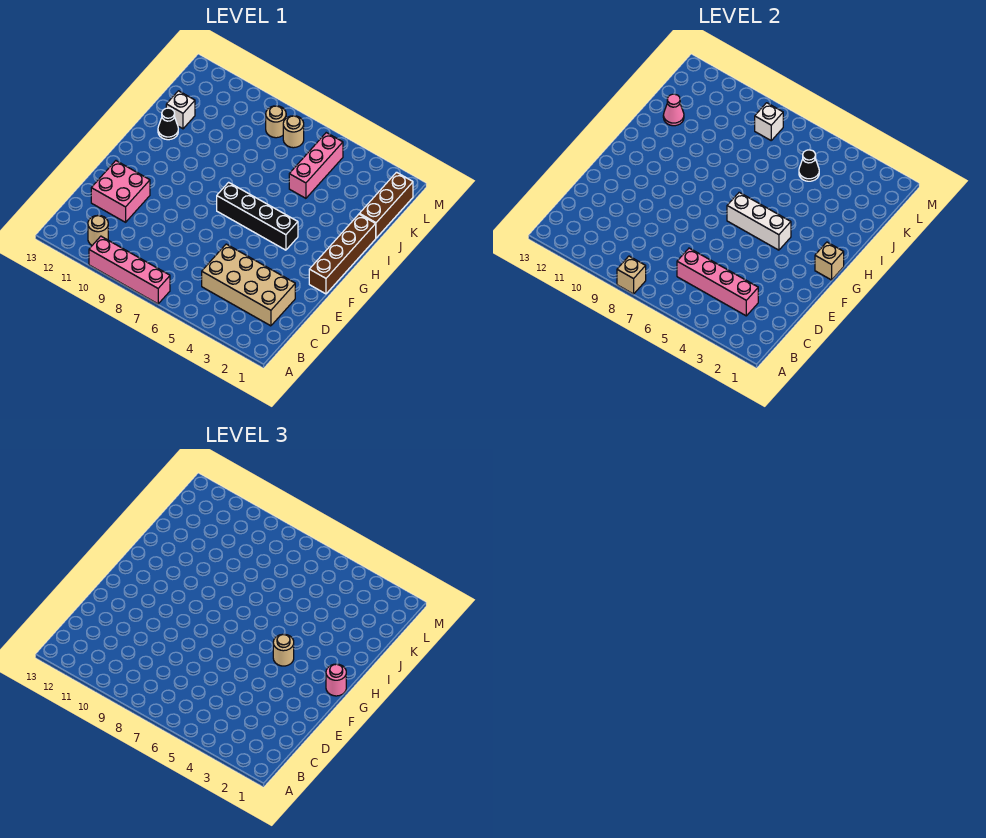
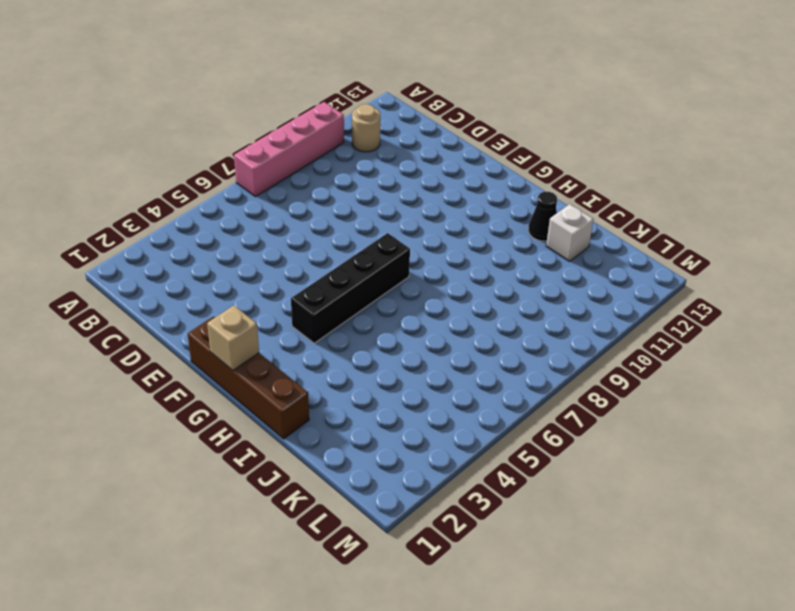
none -> tan brick C2:D5 level 1
none -> pink brick D11:E12 level 1
none -> brown brick J1:L1 level 1

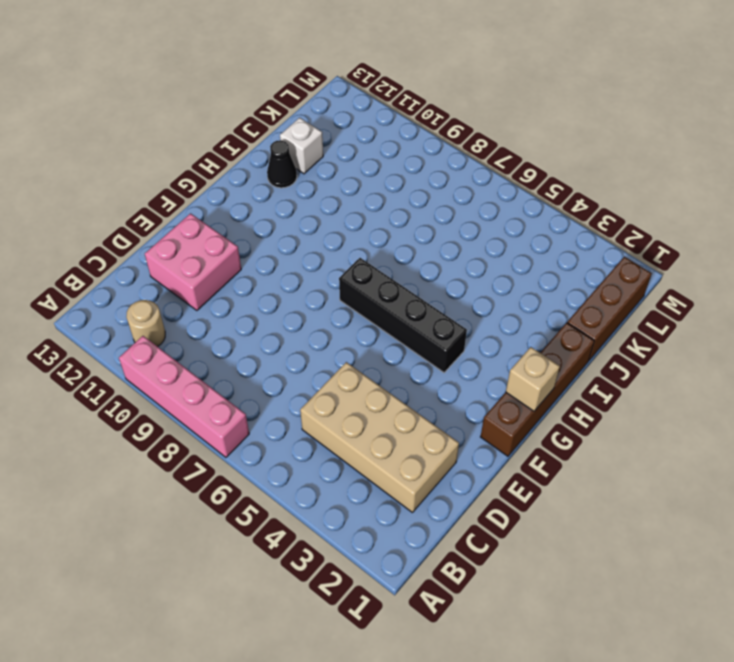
none -> pink brick J5:L5 level 1
none -> tan round brick L7 level 1
none -> tan round brick L8 level 1

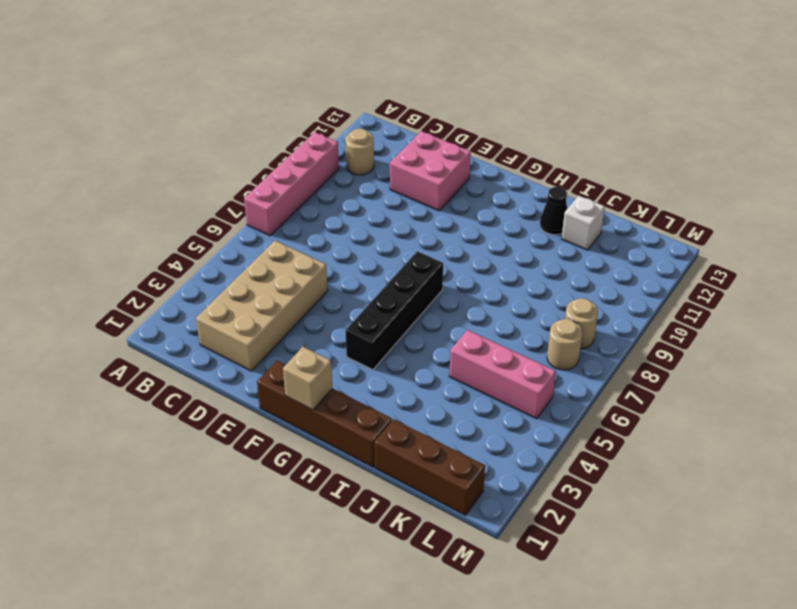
none -> tan brick A8 level 2
none -> pink brick C3:C6 level 2
none -> white brick G4:G6 level 2

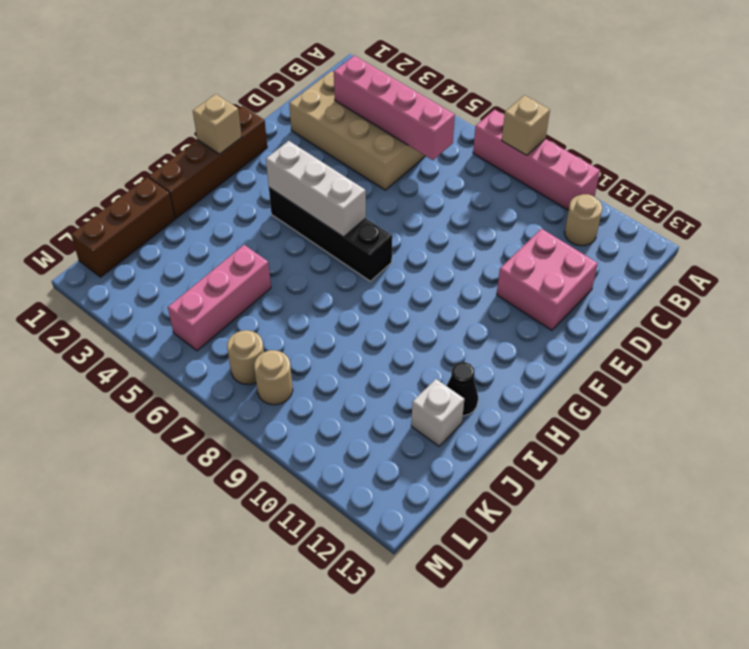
none -> pink cone J12 level 2
none -> black cone K5 level 2
none -> white brick L8 level 2

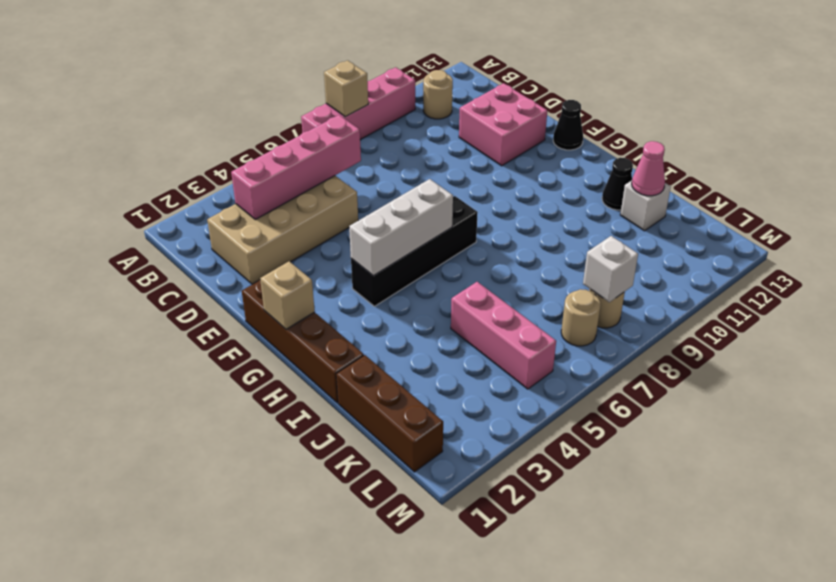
black cone F13 level 1 -> black cone K5 level 2
none -> pink round brick G1 level 3
none -> tan round brick G4 level 3

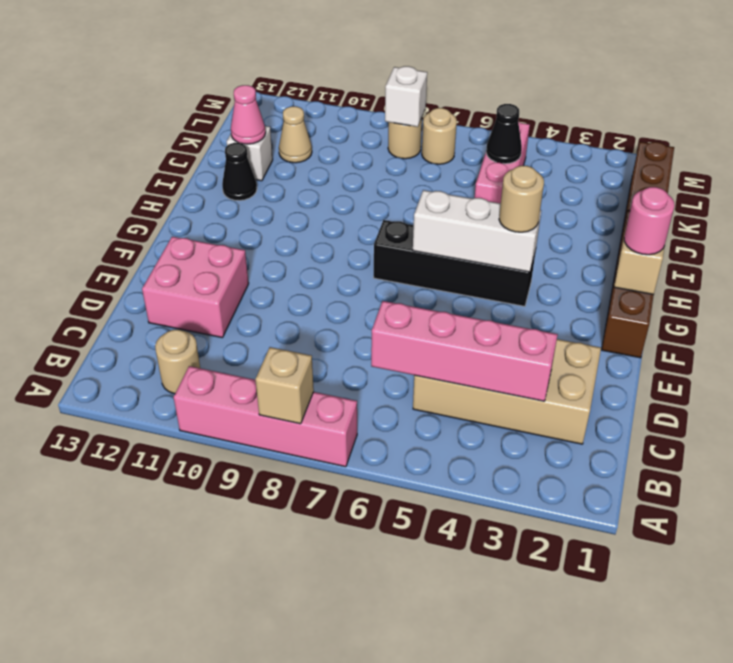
tan cone K11 level 1 -> none

